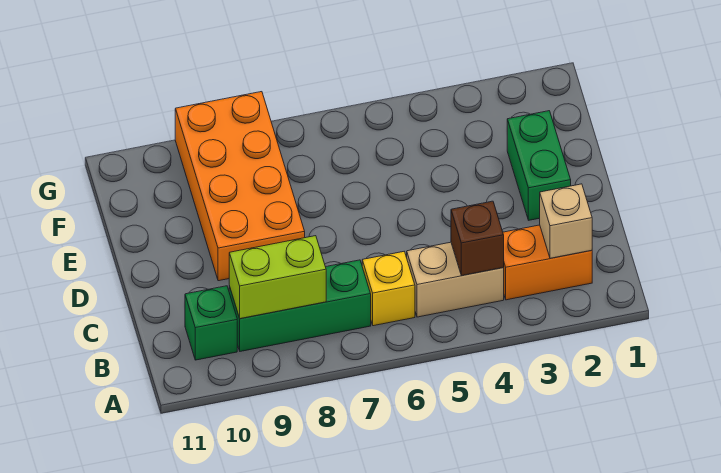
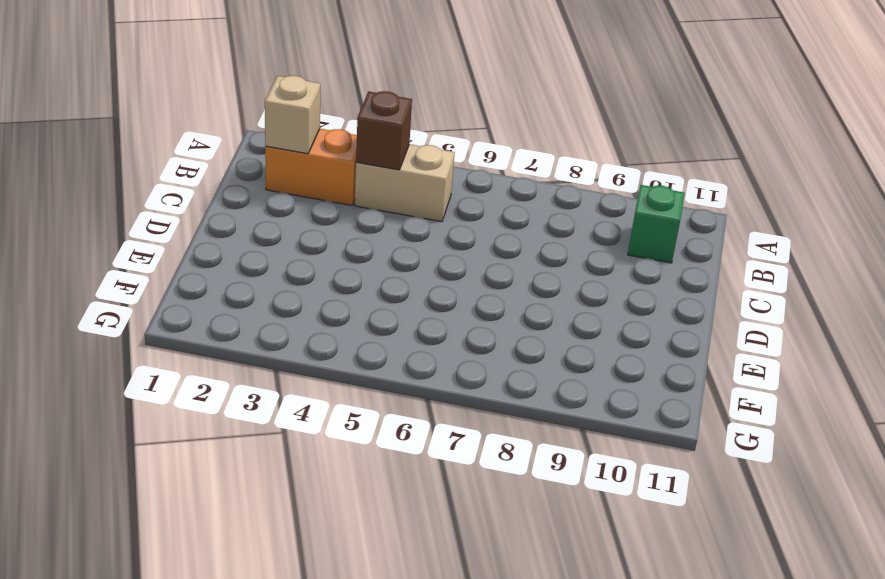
none -> yellow brick B6 level 1
none -> green brick B7:B9 level 1

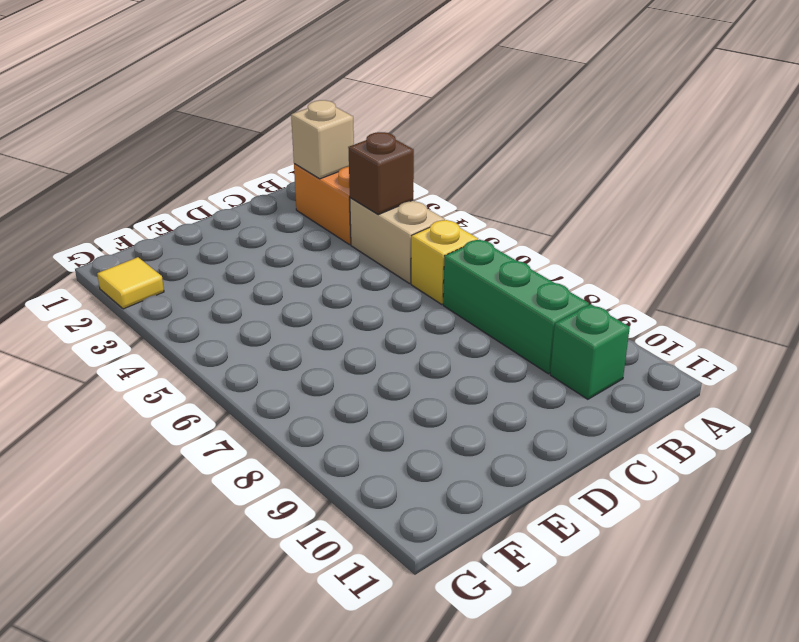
yellow tile G2 level 1 -> none
none -> green brick D2:E2 level 1
none -> orange brick D8:G9 level 1

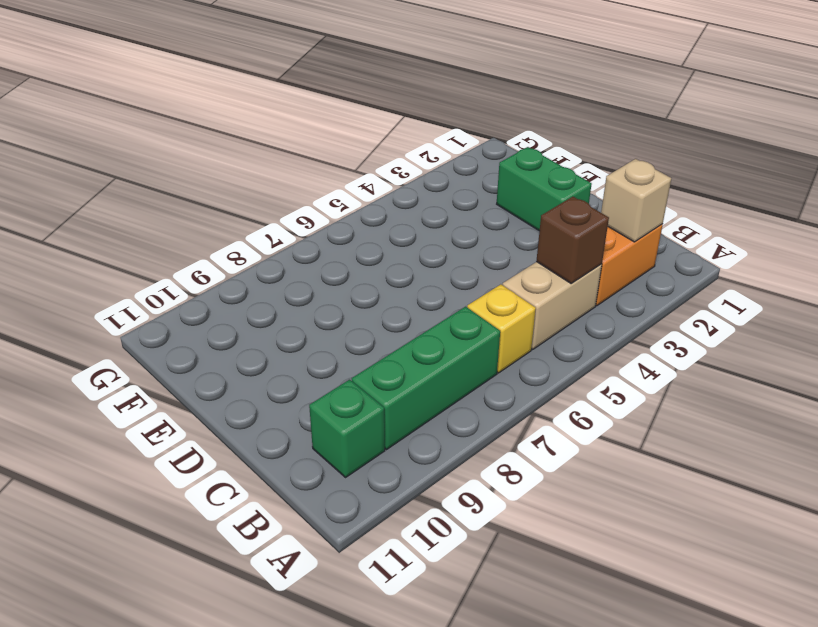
none -> orange brick D8:G9 level 1
none -> lime brick B8:B9 level 2

